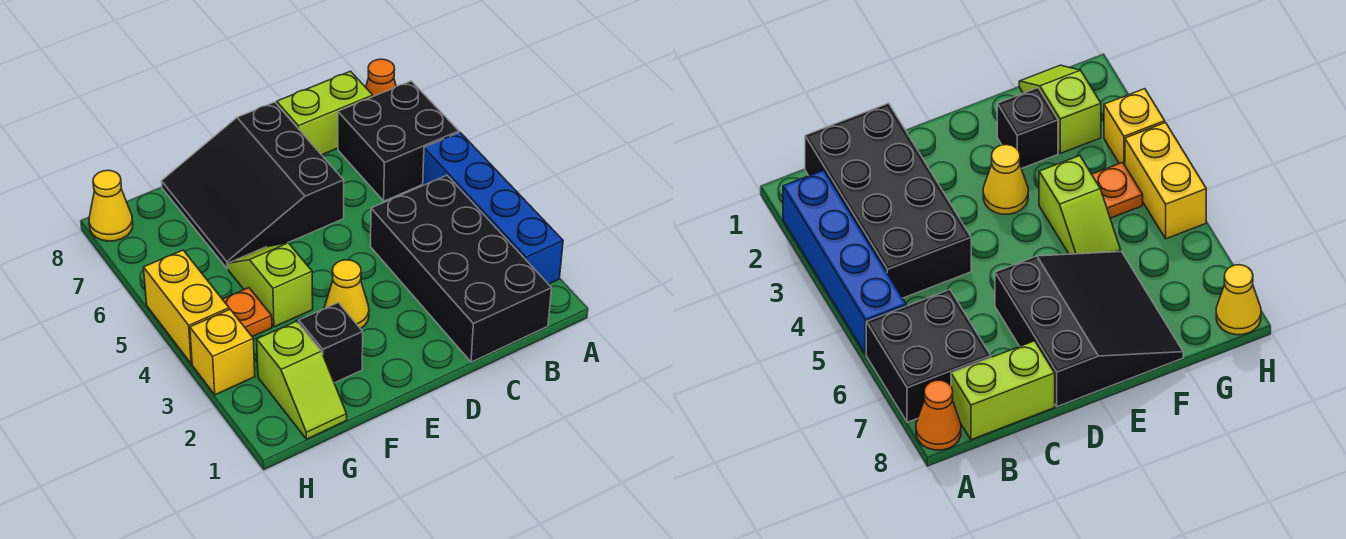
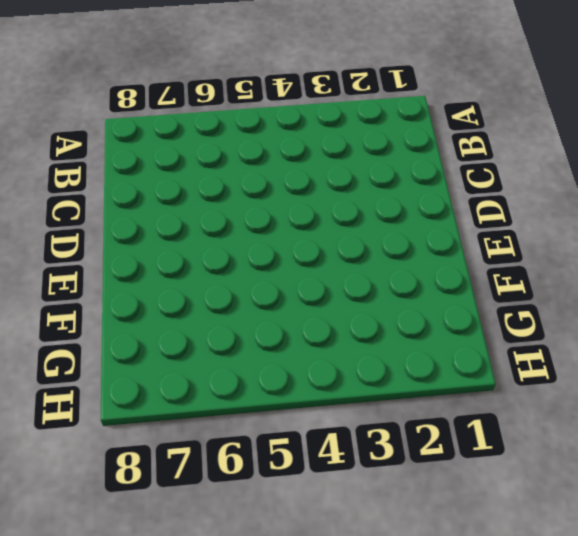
none -> blue brick A2:A5 level 1
none -> black brick A6:B7 level 1
none -> orange cone A8 level 1

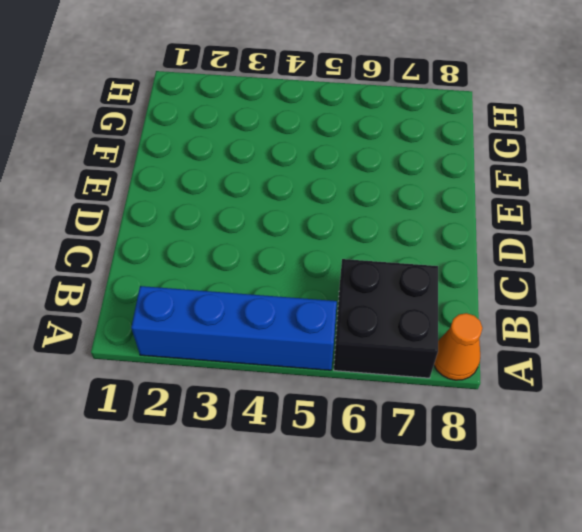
none -> black brick B1:C4 level 1
none -> lime brick B8:C8 level 1
none -> black slope D6:F8 level 1 top D

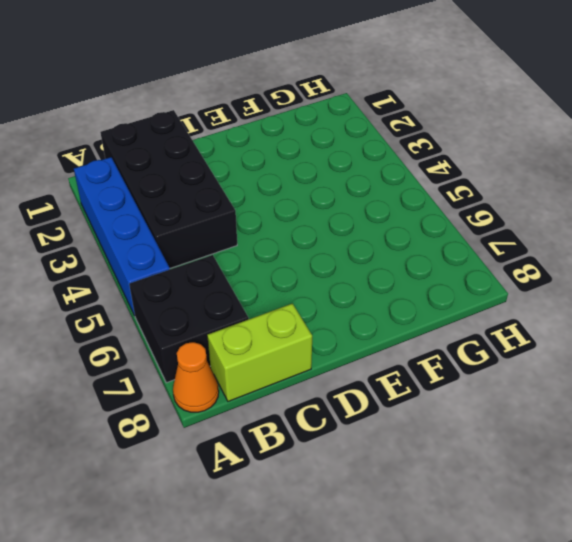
none -> black slope D6:F8 level 1 top D
none -> yellow cone E3 level 1
none -> black brick F2 level 1

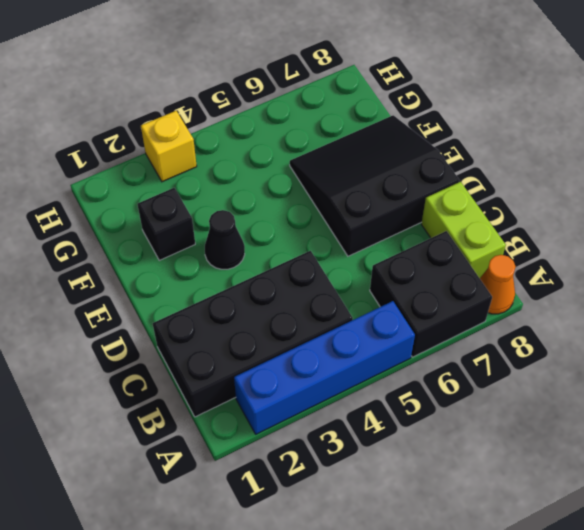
black cone E3 level 1 -> yellow cone E3 level 1
none -> lime slope F4:F5 level 1 top 4
none -> lime slope G1:G2 level 1 top 2
none -> orange plate G4 level 1

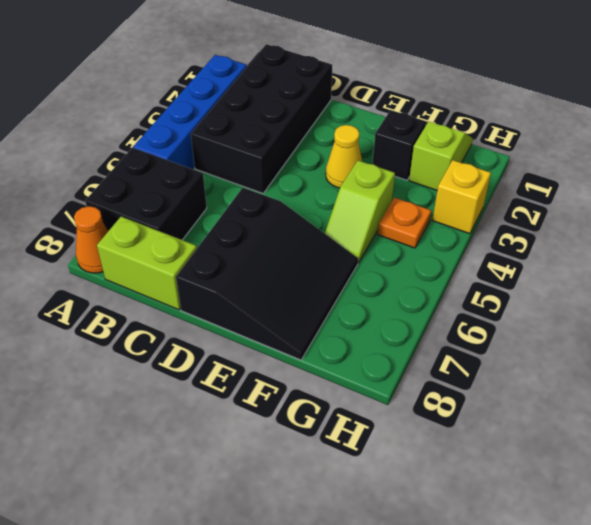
none -> yellow brick H4:H5 level 1
none -> yellow cone H8 level 1

